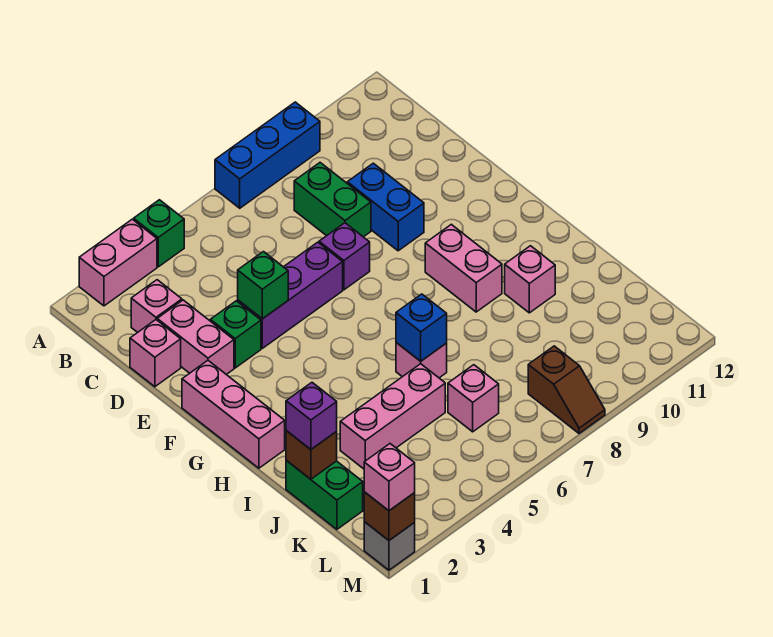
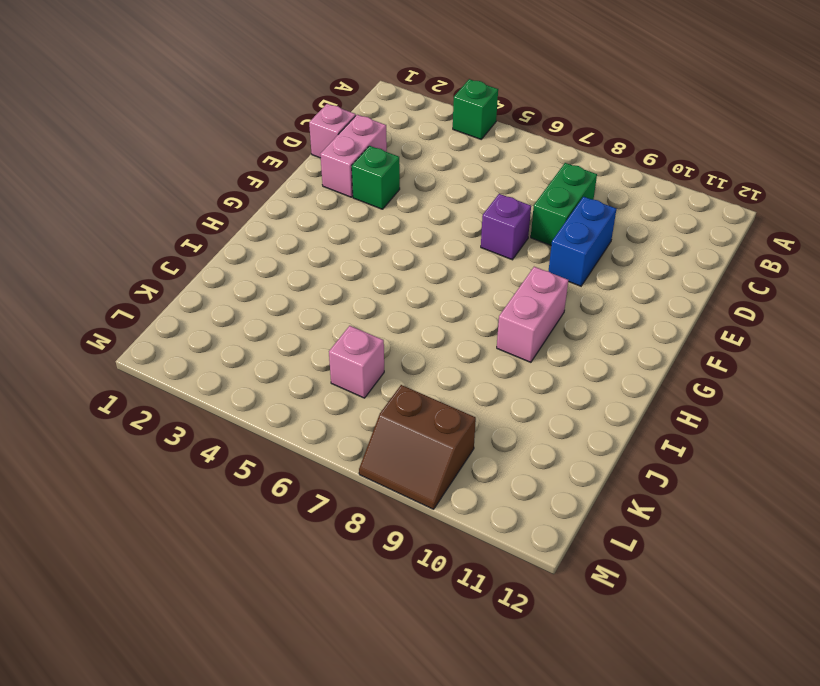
brown slope L8:M9 level 1 top L -> brown slope L8:M8 level 1 top L
none -> pink brick A2:A3 level 1
none -> blue brick A7:A9 level 1
none -> pink brick C2 level 1

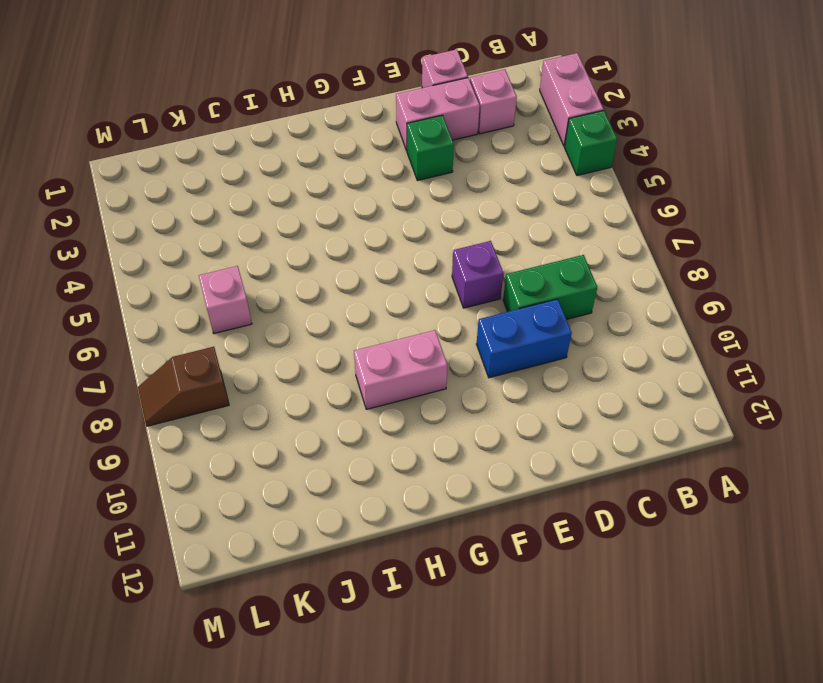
none -> blue brick A7:A9 level 1
none -> purple brick E4:E6 level 1
none -> pink brick F1:H1 level 1

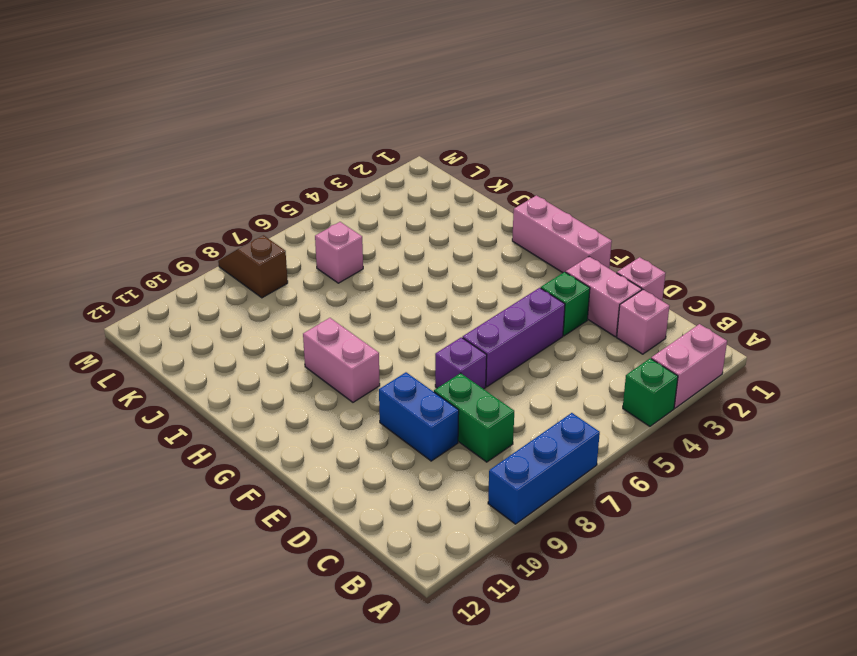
none -> pink brick I6 level 1
none -> pink brick I10 level 1
none -> green brick J1:K1 level 1

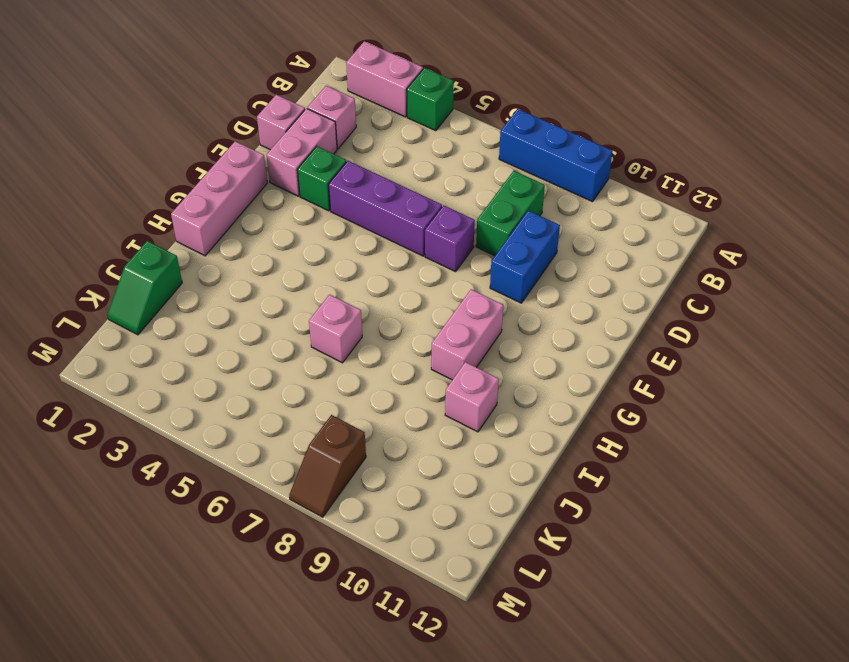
green slope J1:K1 level 1 top J -> green brick J1:K1 level 1
none -> pink brick J3:J5 level 1
none -> pink brick K6 level 1
none -> grey brick M1 level 1

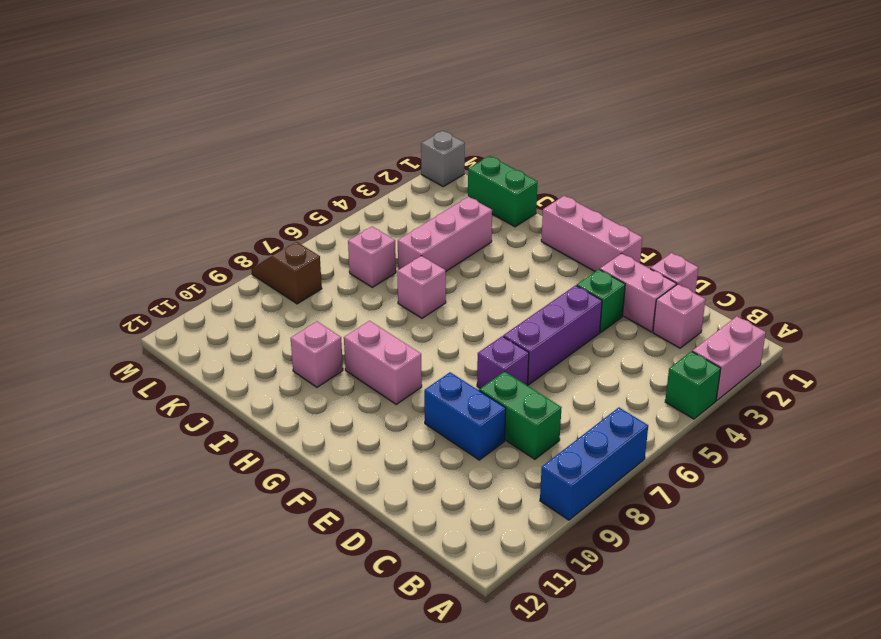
none -> green brick E4 level 2
none -> blue brick I6 level 2
none -> brown brick J1 level 2

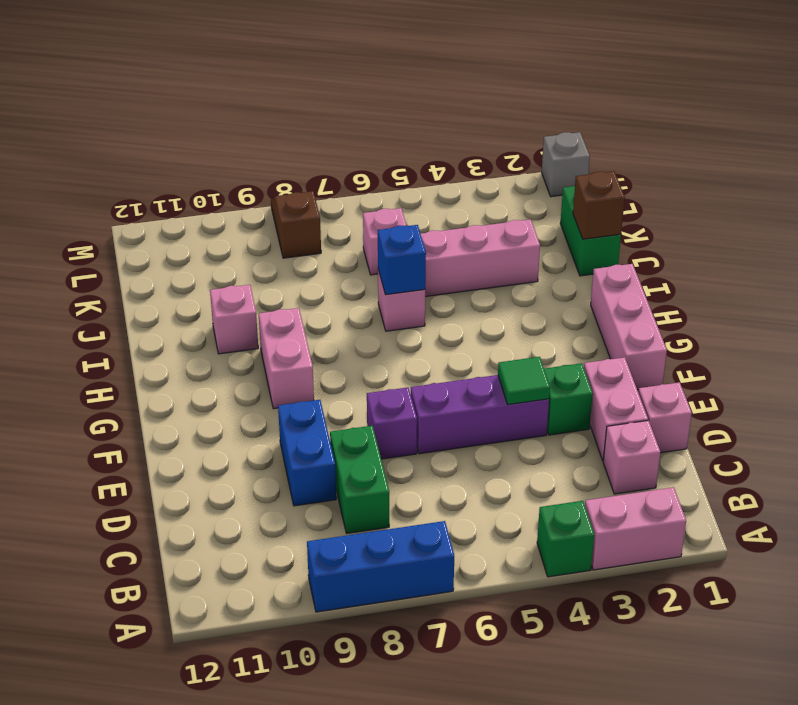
green tile E4 level 2 -> green brick E4 level 2
none -> brown brick M1 level 2
none -> purple brick J1 level 3
none -> pink brick M1 level 3

